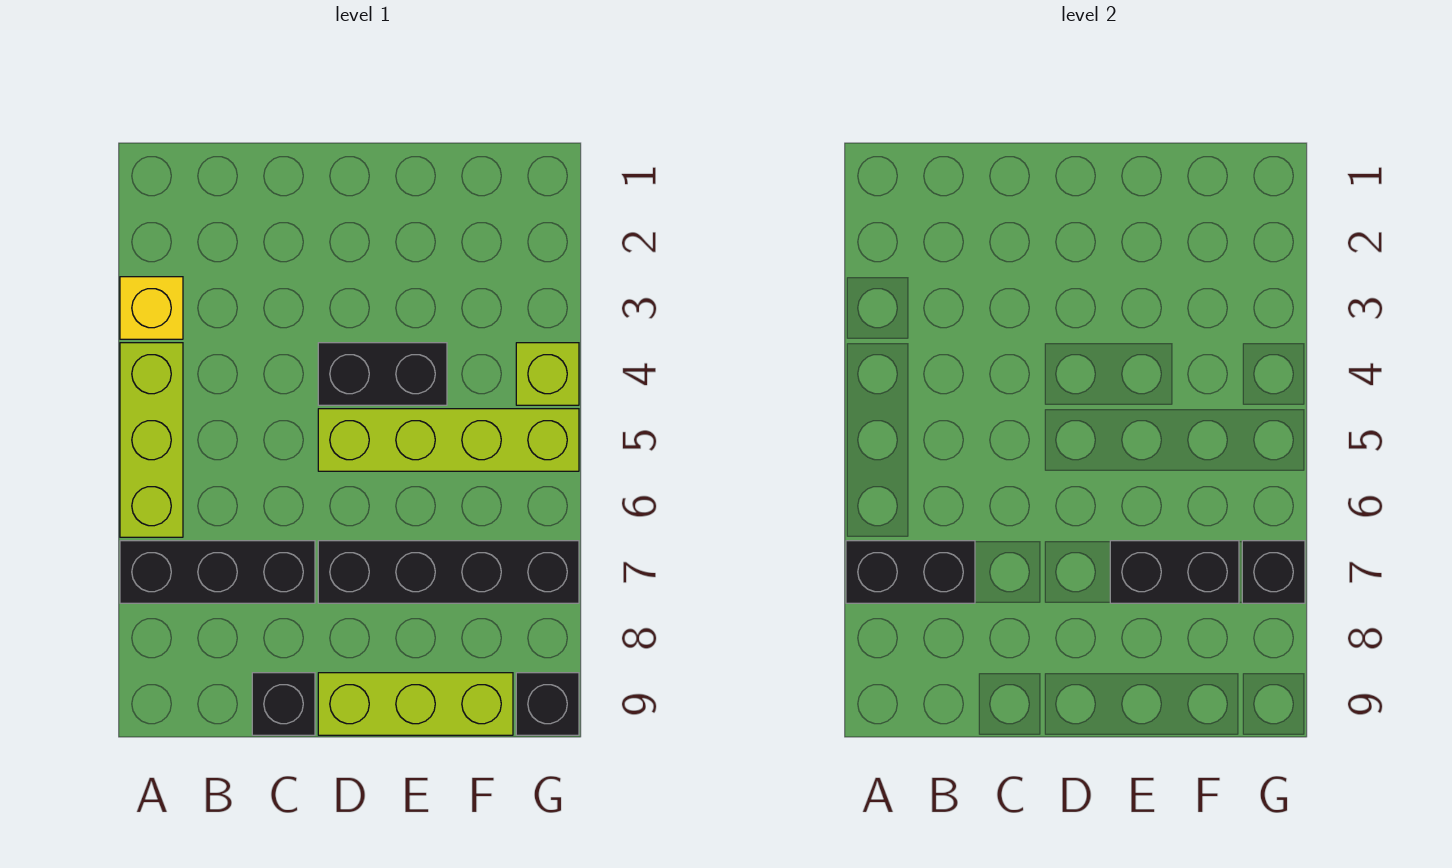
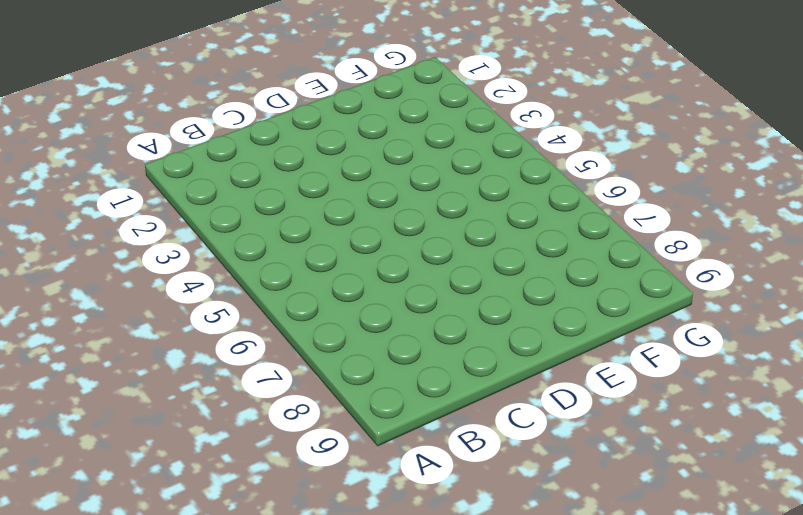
none -> yellow brick A3 level 1
none -> lime brick A4:A6 level 1
none -> black brick A7:C7 level 1

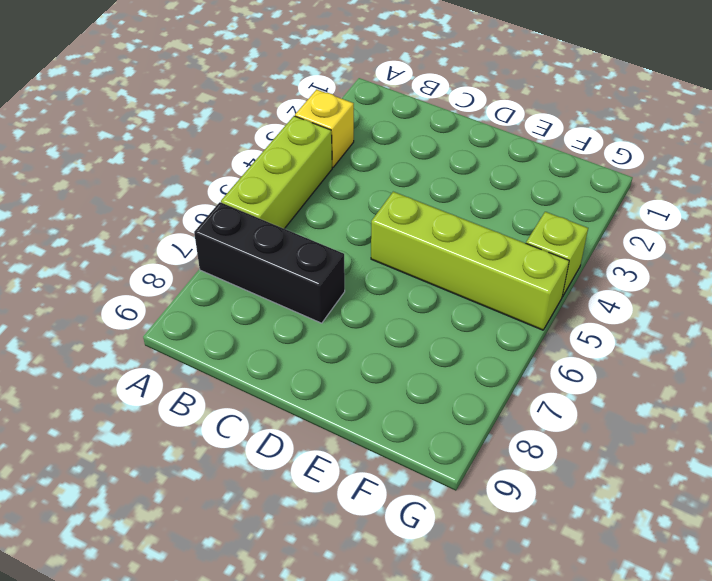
none -> black brick C9 level 1
none -> black brick D4:E4 level 1
none -> black brick D7:G7 level 1

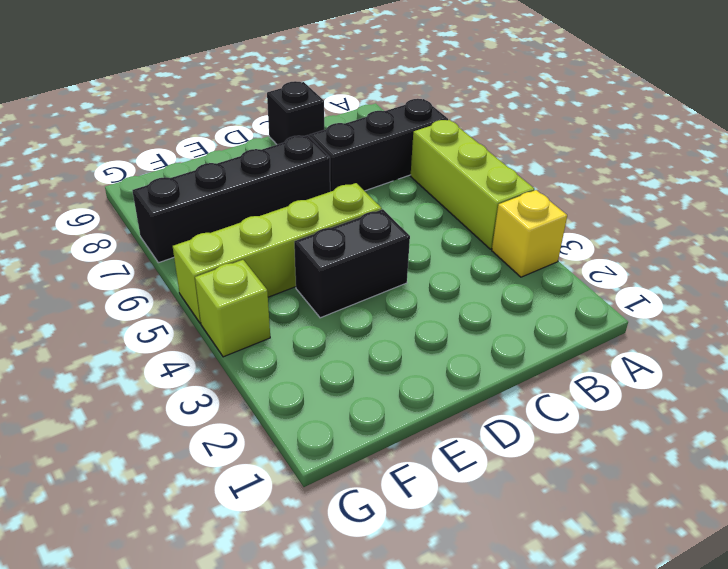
none -> lime brick D9:F9 level 1
none -> black brick G9 level 1
none -> black brick A7:B7 level 2

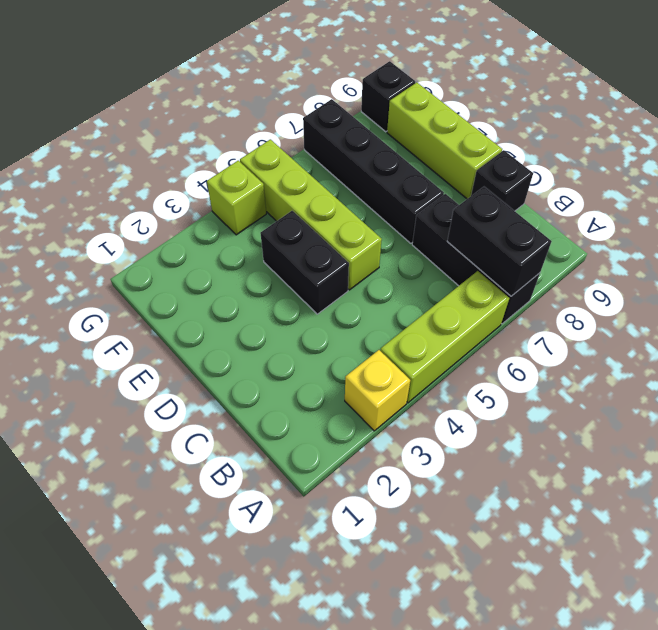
none -> black brick E7:F7 level 2
none -> black brick G7 level 2

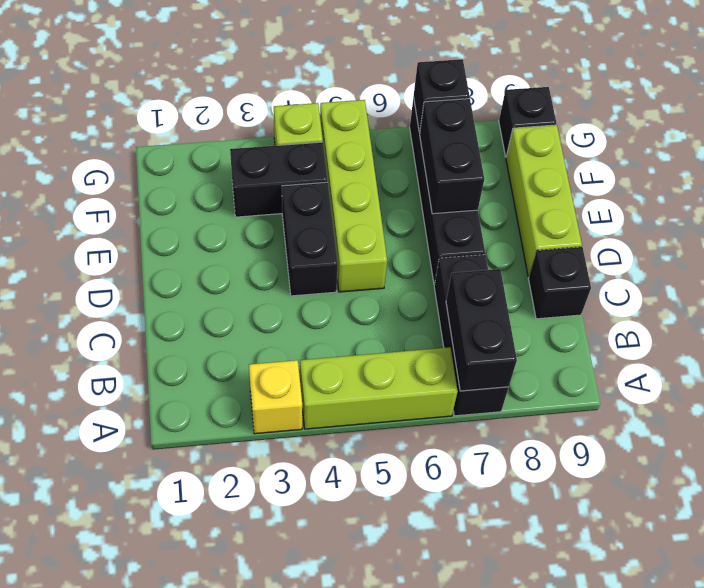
black brick F3:F4 level 1 -> none

